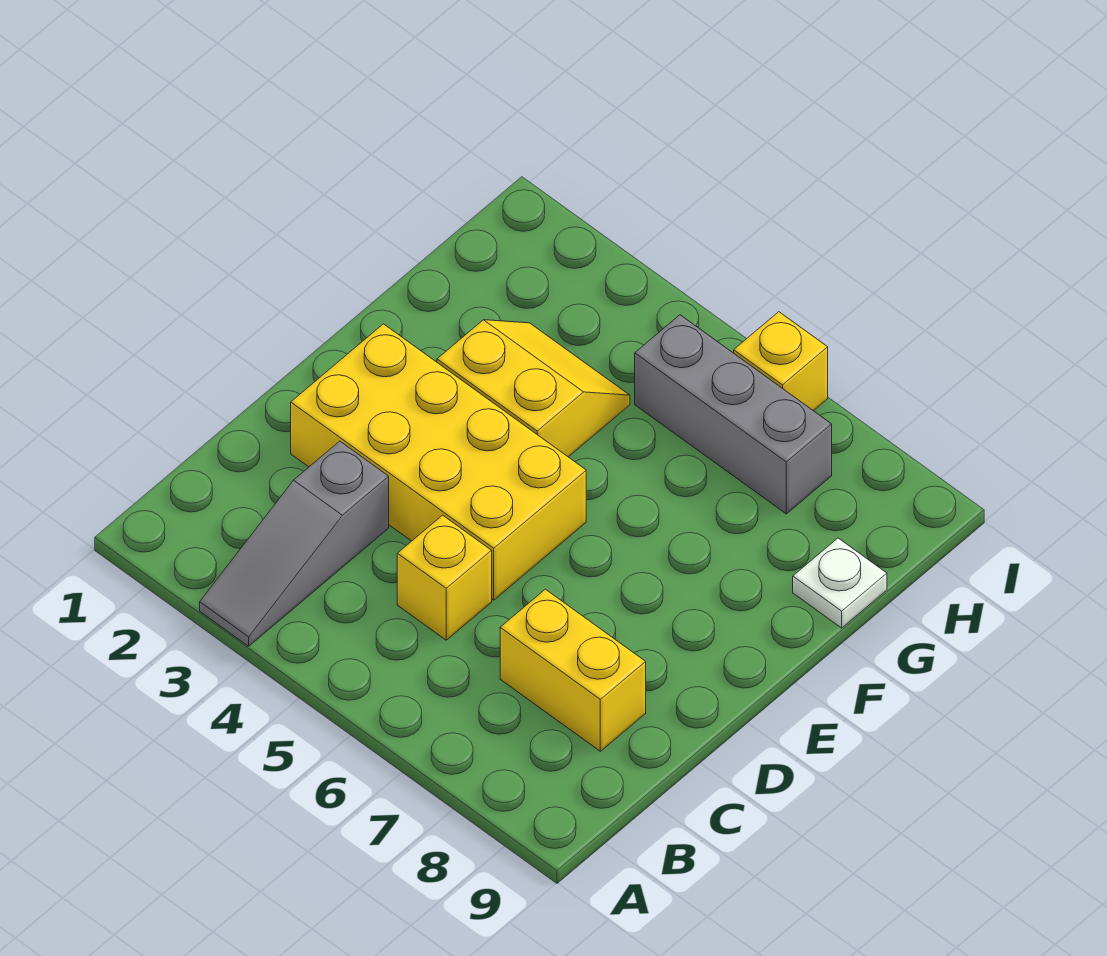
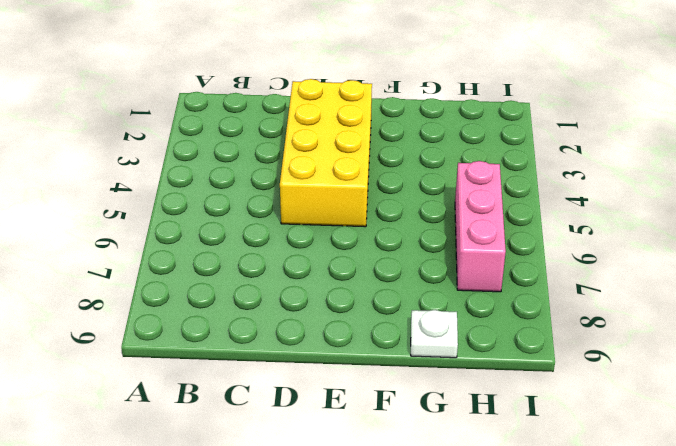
pink brick H5:H7 level 1 -> grey brick H5:H7 level 1
none -> grey slope A3:C3 level 1 top C
none -> yellow brick C5 level 1

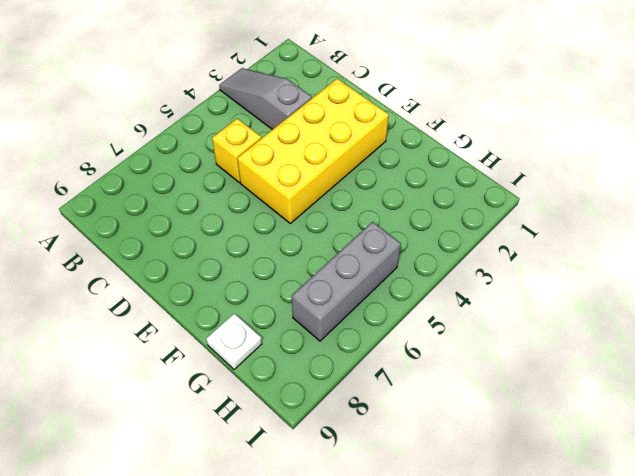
none -> yellow brick C7:C8 level 1
none -> yellow slope F3:G4 level 1 top F

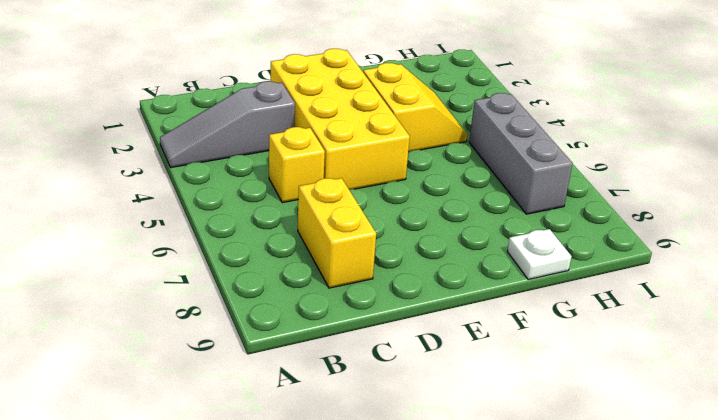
none -> yellow brick I6 level 1

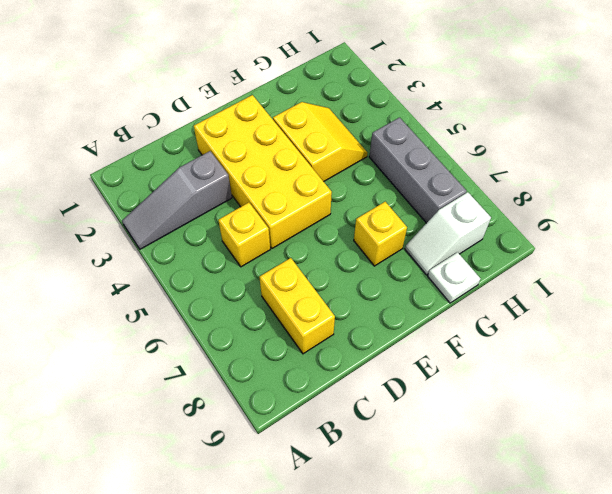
yellow brick F7 level 1 -> yellow brick I6 level 1
white slope G8:H8 level 1 top H -> none

